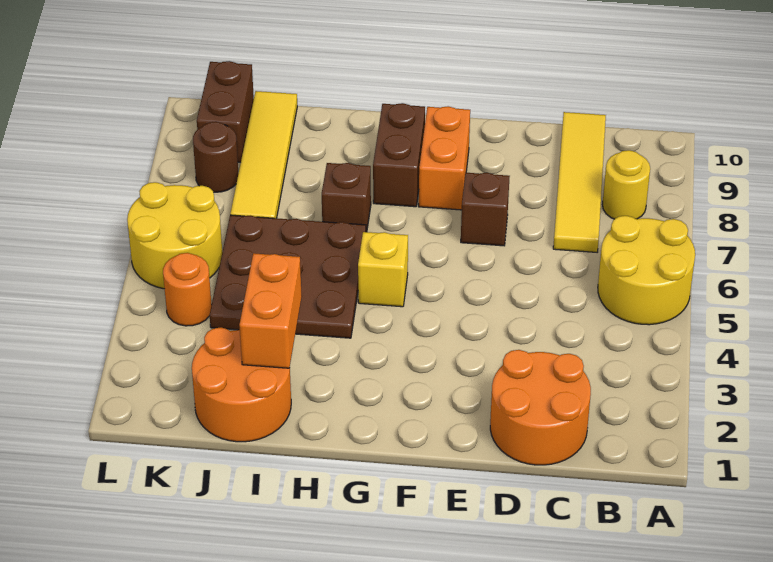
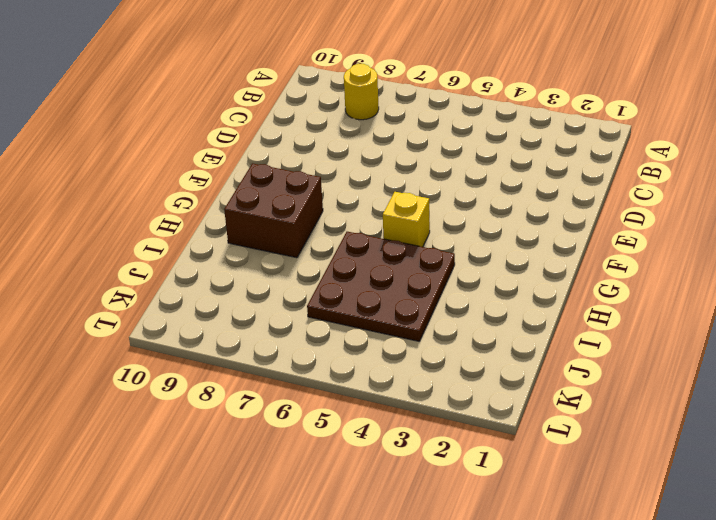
brown brick G8:H9 level 1 -> brown brick G8:G9 level 1
none -> yellow round brick A5:B6 level 1
none -> orange round brick C1:D2 level 1
none -> yellow tile C7:C10 level 1

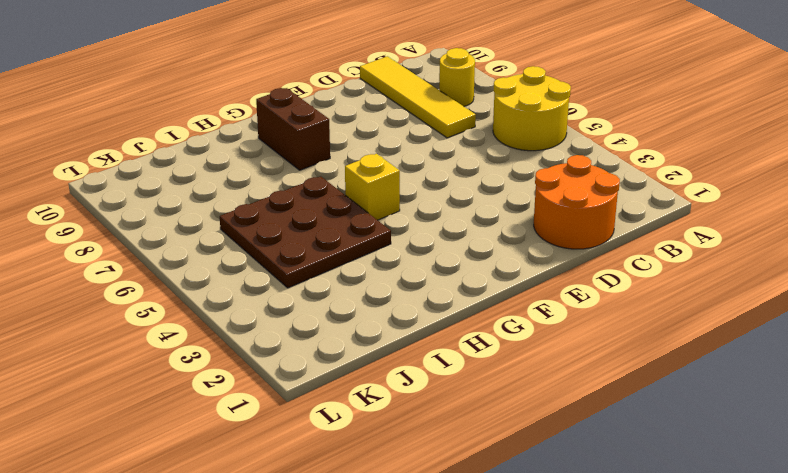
none -> brown brick E7 level 1
none -> orange brick F8:F9 level 1
none -> brown brick H7 level 1

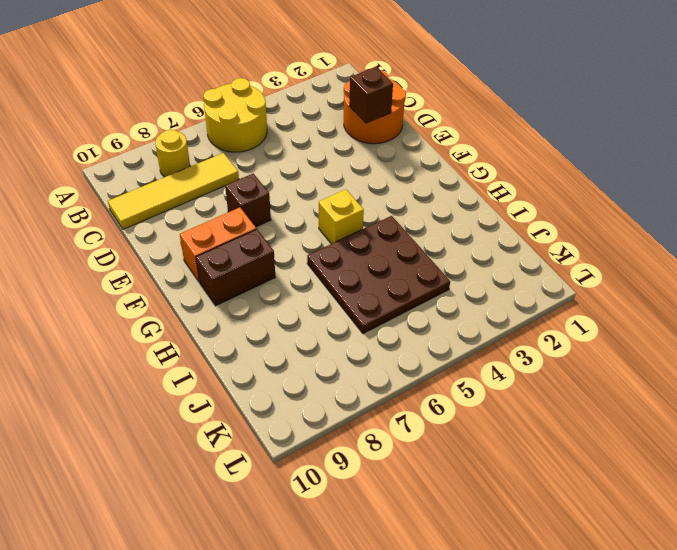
brown brick D2 level 2 -> brown brick H7 level 1
none -> orange round brick I1:J2 level 1
none -> yellow tile J7:J10 level 1
none -> orange round brick K4 level 1

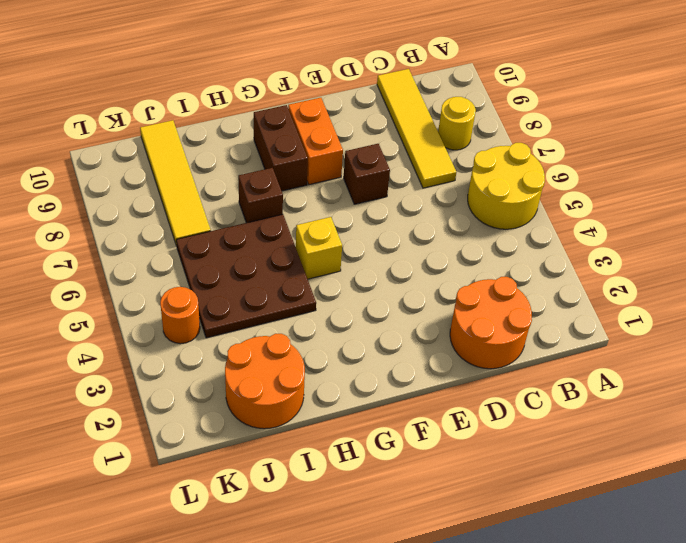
none -> yellow round brick K5:L6 level 1
none -> brown round brick K8 level 1
none -> brown brick K9:K10 level 1

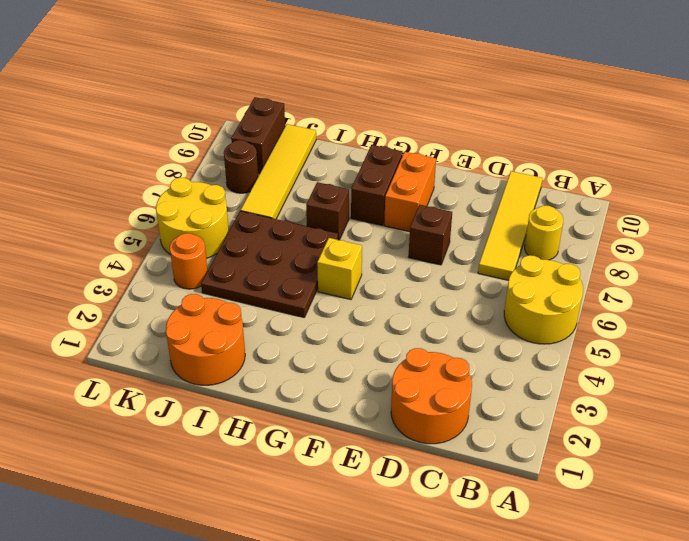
none -> orange brick I2:I3 level 2

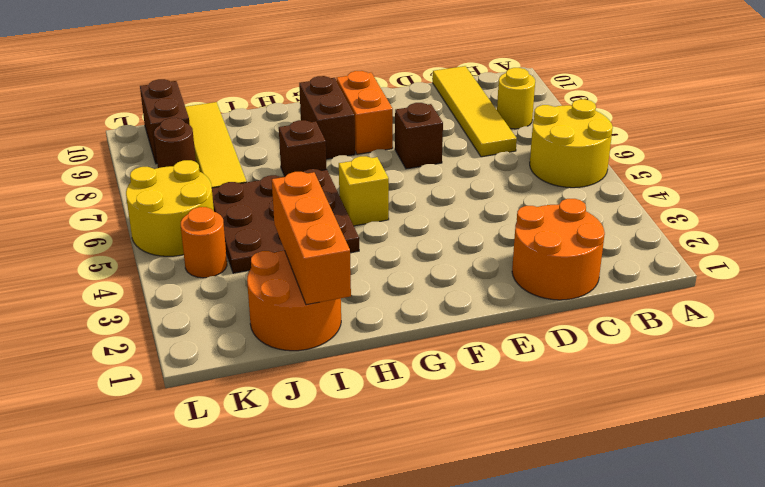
orange brick I1:I3 level 2 -> orange brick I2:I3 level 2

